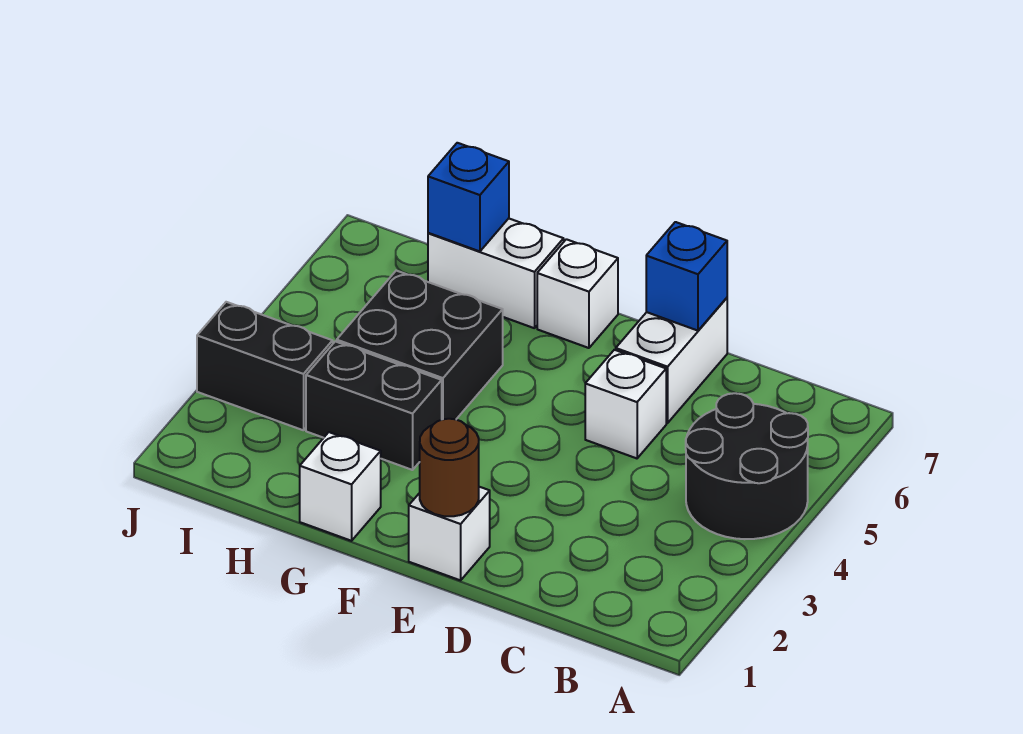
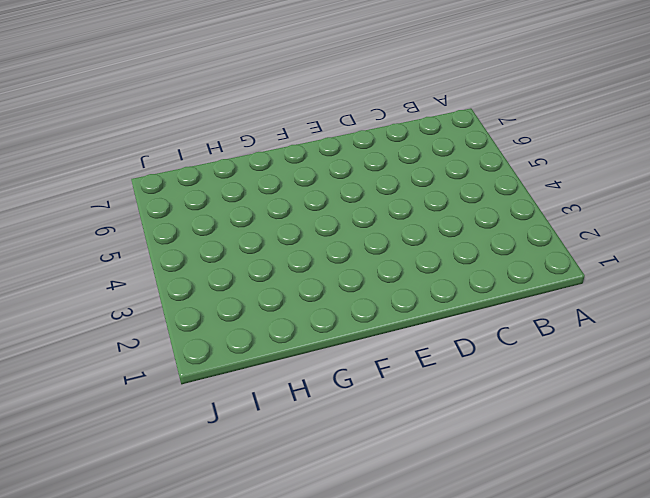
none -> black round brick A4:B5 level 1
none -> white brick D5 level 1
none -> white brick D6:D7 level 1

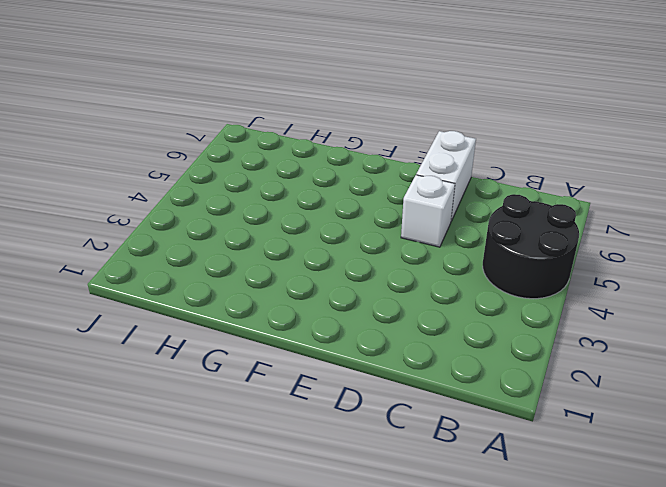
none -> white brick E1 level 1
none -> white brick F7 level 1
none -> white brick G1 level 1

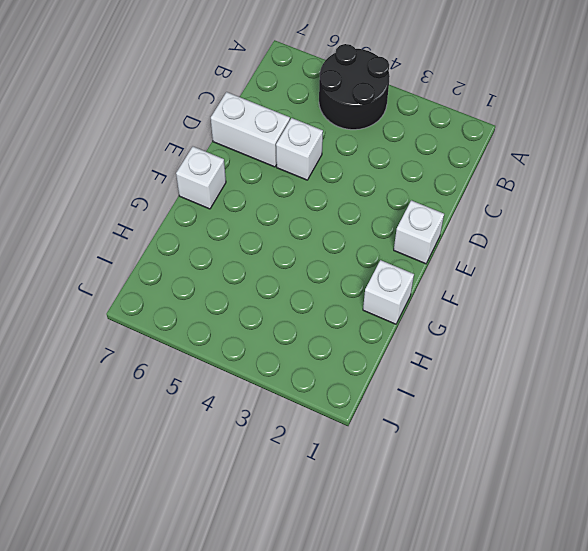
none -> black brick G3:H3 level 1
none -> black brick G4:H5 level 1
none -> white brick G7:H7 level 1

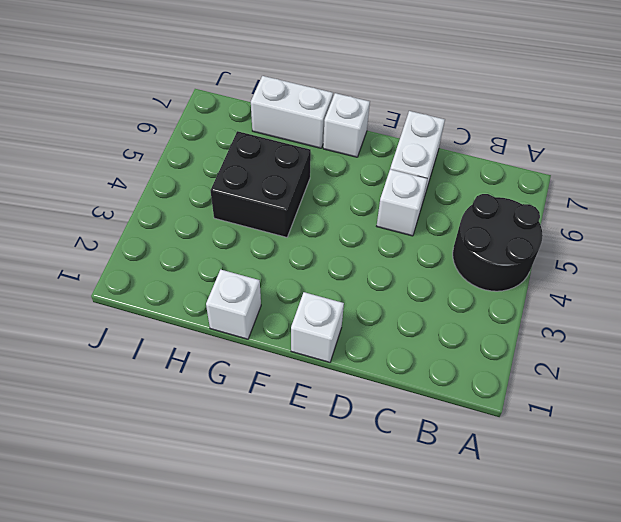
none -> black brick G3:H3 level 1
none -> black brick I3:J3 level 1
none -> blue brick D7 level 2

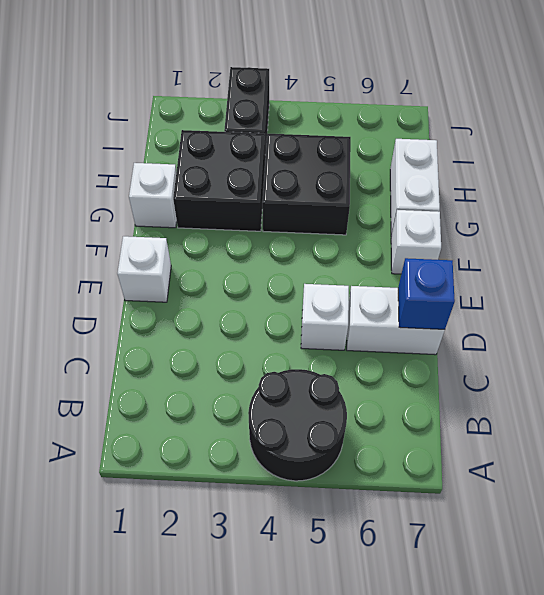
black brick G2:H3 level 1 -> black brick G3:H3 level 1
none -> brown round brick E1 level 2
none -> blue brick H7 level 2

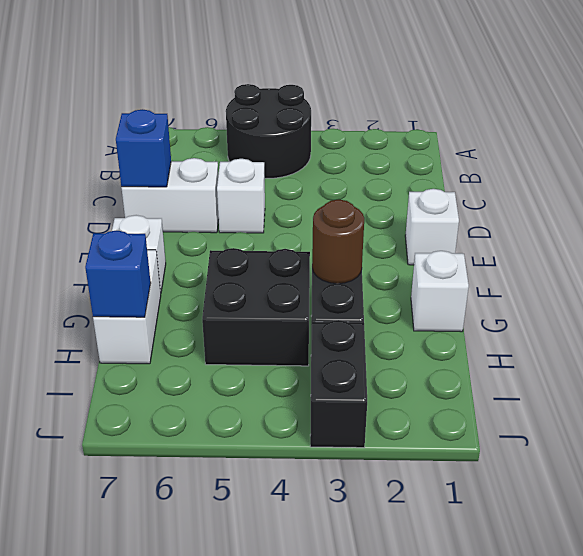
brown round brick G3 level 2 -> brown round brick E1 level 2

